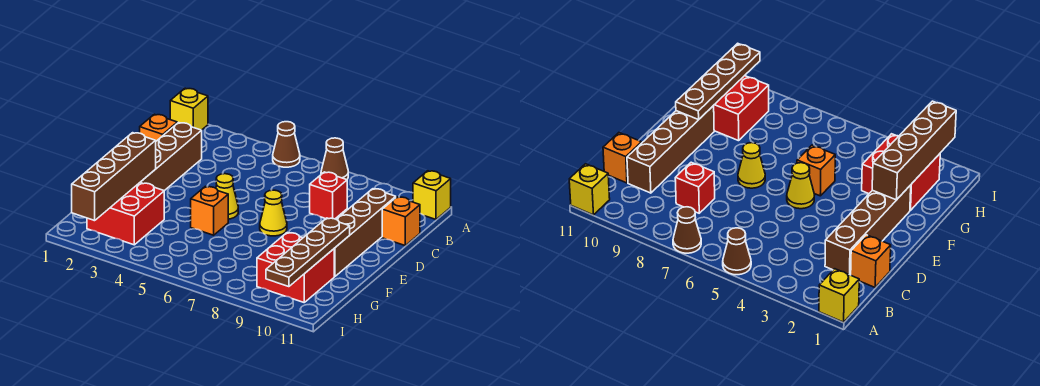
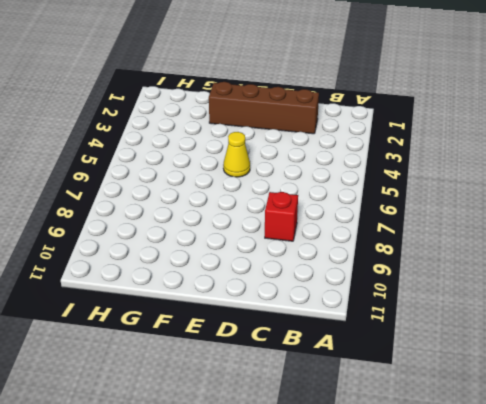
none -> yellow brick A1 level 1
none -> brown cone A5 level 1
none -> brown cone A7 level 1

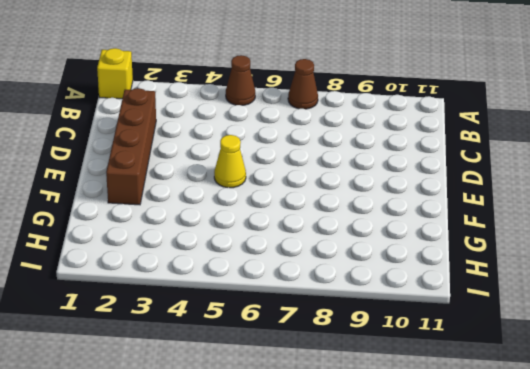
none -> yellow brick A11 level 1
none -> orange brick C1 level 1
none -> red brick C8 level 1

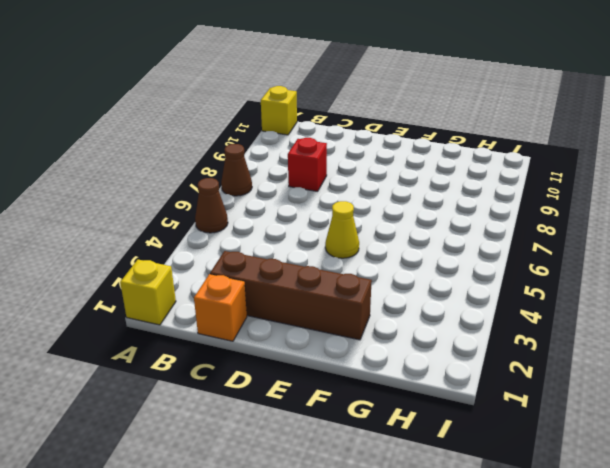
none -> brown brick C10:F10 level 1
none -> orange brick C11 level 1
none -> yellow cone E7 level 1

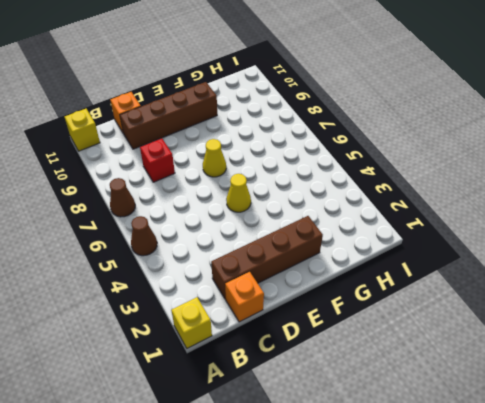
none -> orange brick F5 level 1
none -> red brick G2:H3 level 1
none -> red brick G9:H10 level 1

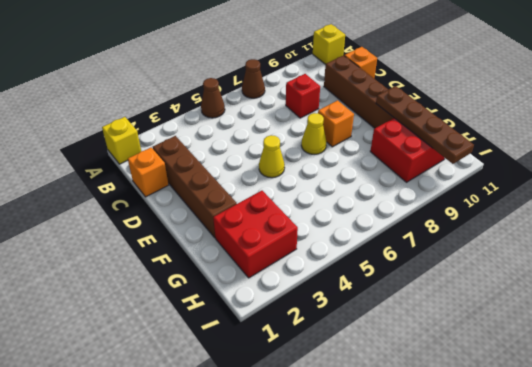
orange brick E8 level 1 -> orange brick F5 level 1
none -> brown brick F2:I2 level 2

